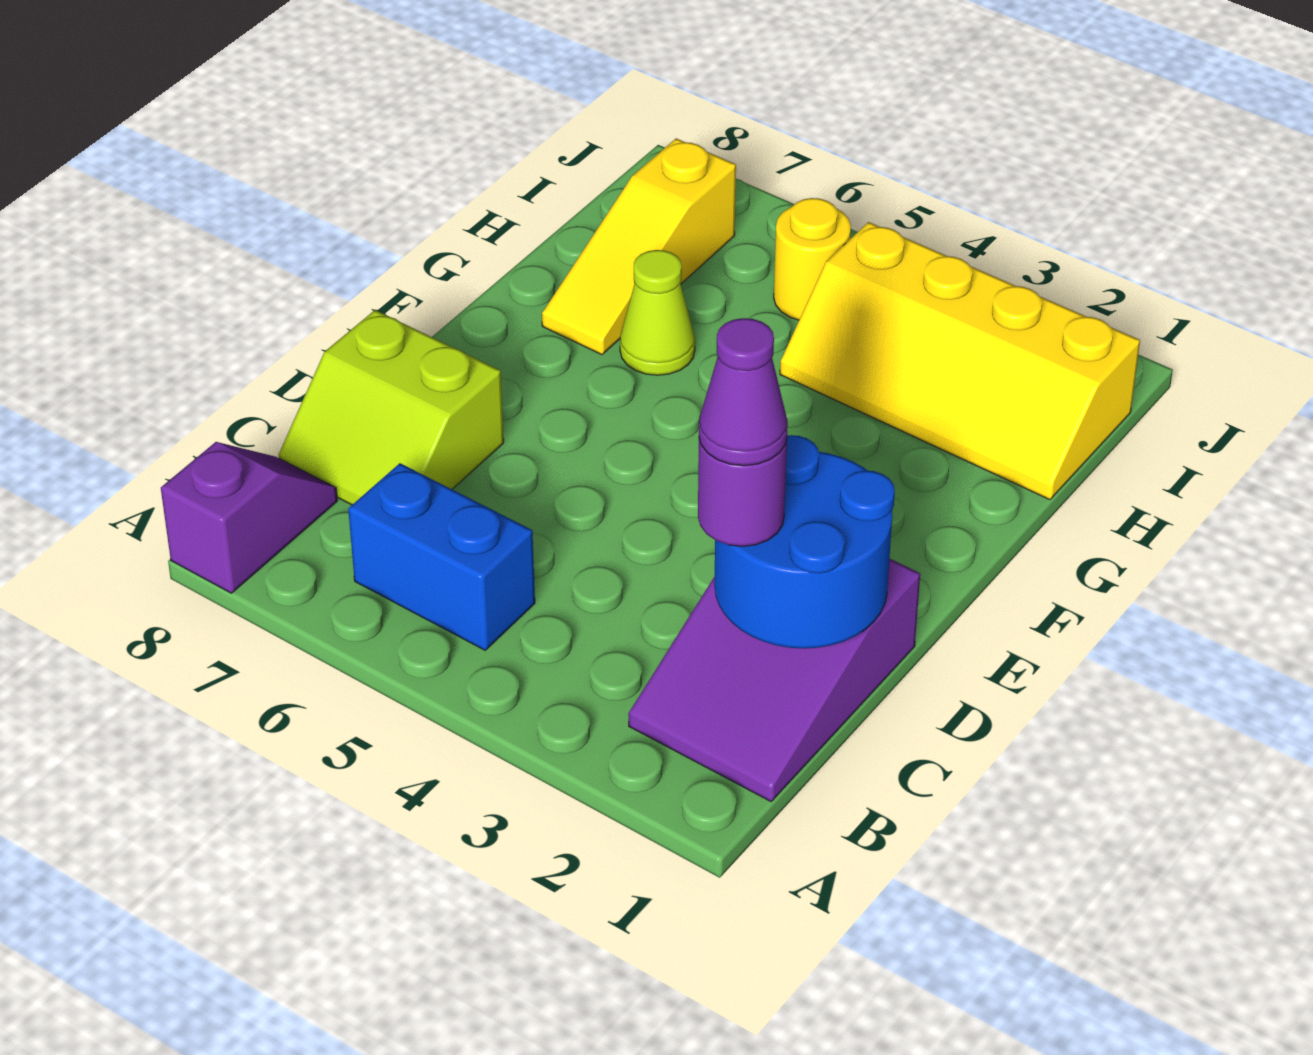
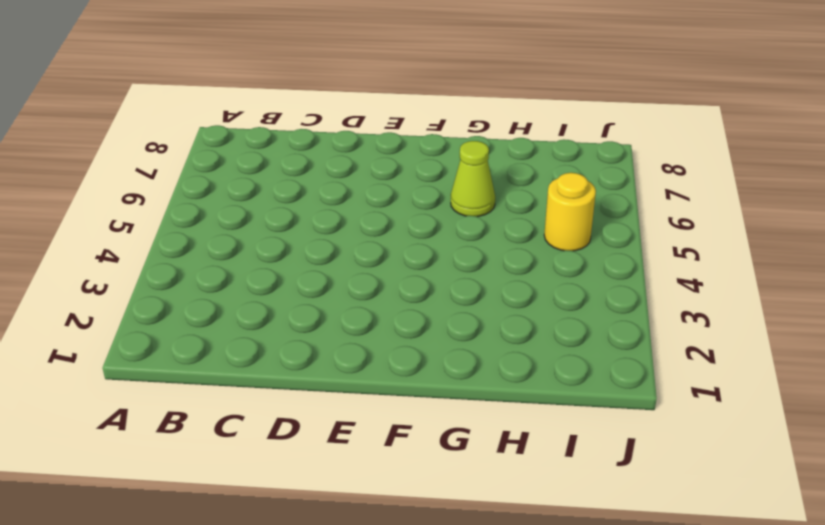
none -> purple slope A8:B8 level 1 top A
none -> purple slope B1:D2 level 1 top D

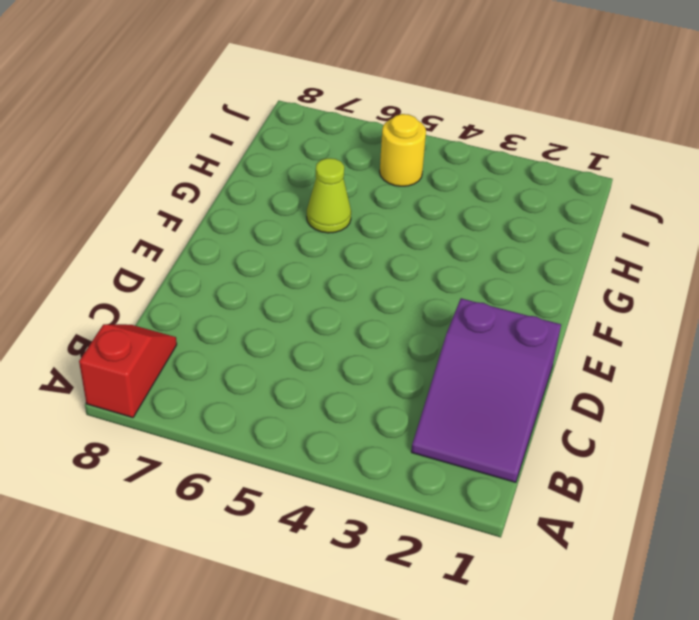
red slope A8:B8 level 1 top A -> purple slope A8:B8 level 1 top A
none -> blue brick B5:B6 level 1
none -> lime slope C7:D8 level 1 top D

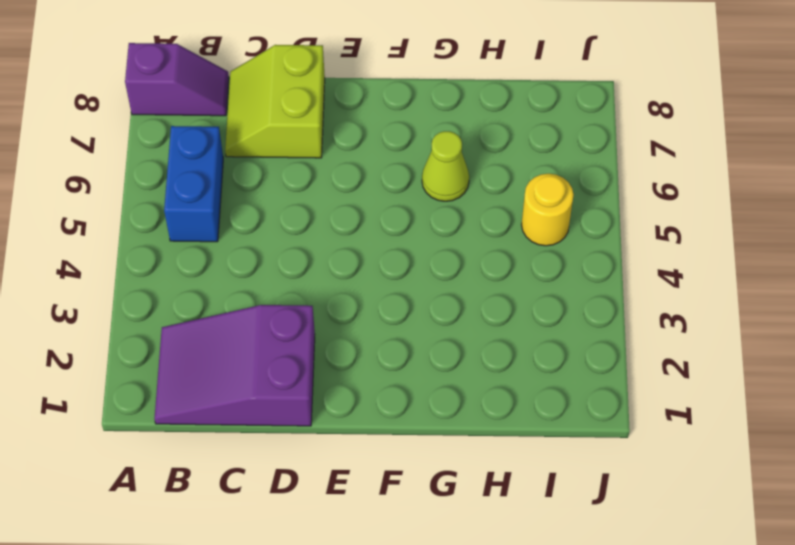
none -> yellow slope G7:I7 level 1 top I
none -> yellow slope H1:I4 level 1 top I

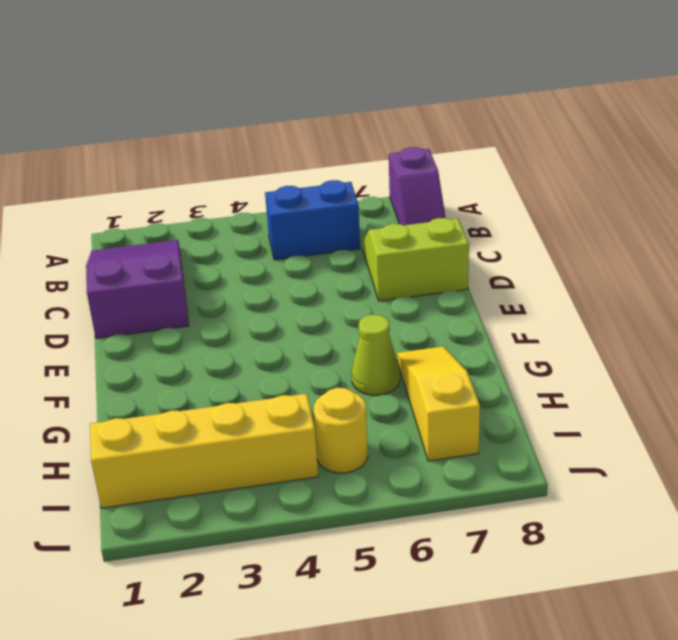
none -> blue round brick C1:D2 level 2
none -> purple round brick C2 level 3

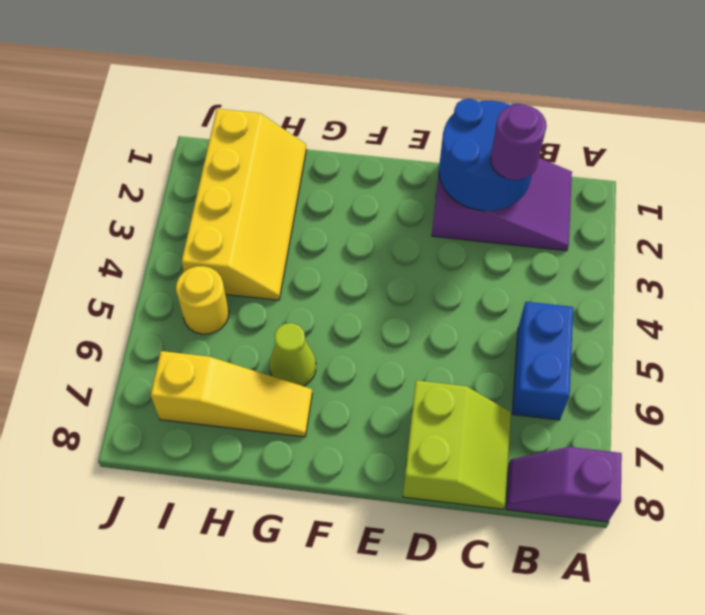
none -> purple cone C2 level 4

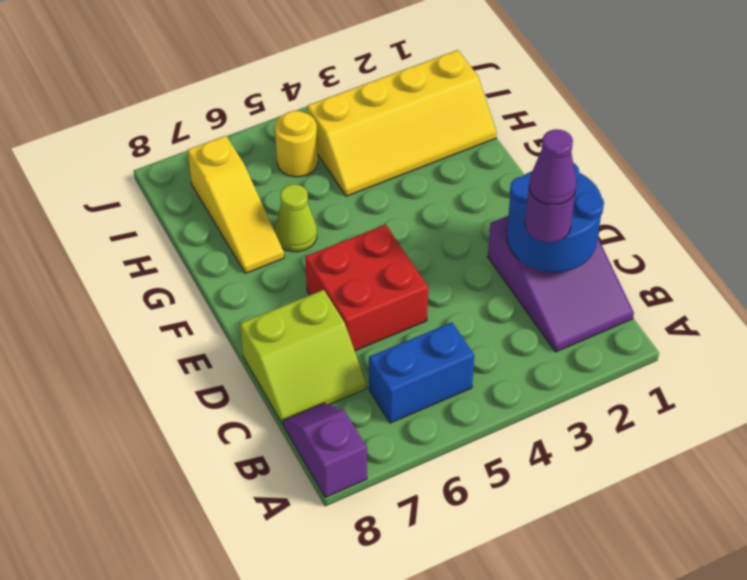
red brick D5:E6 level 1 -> none

